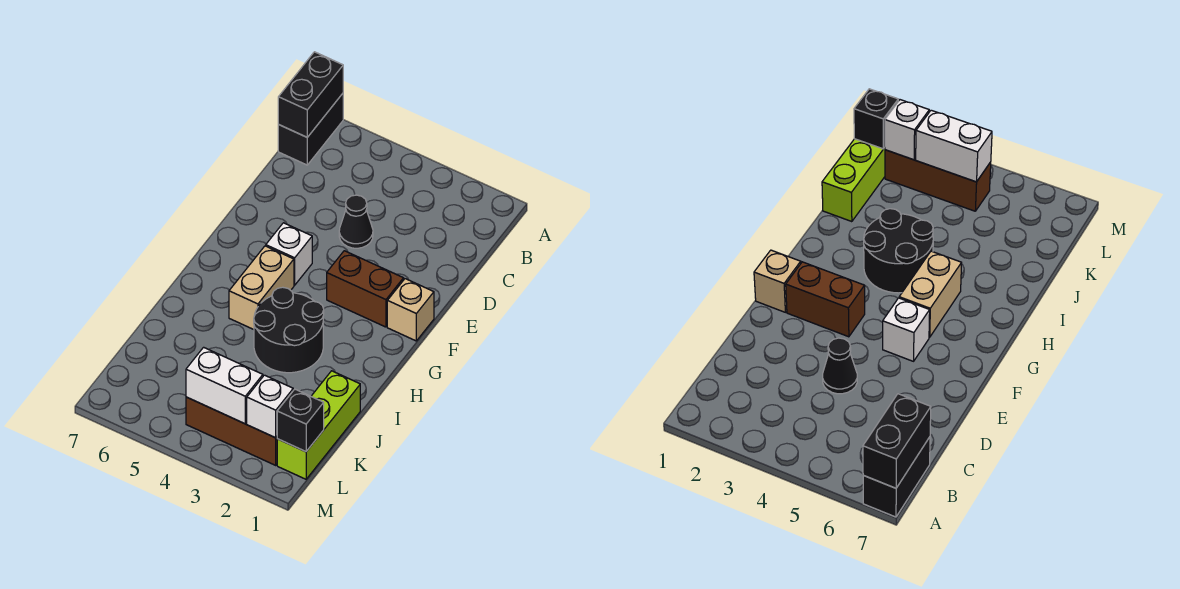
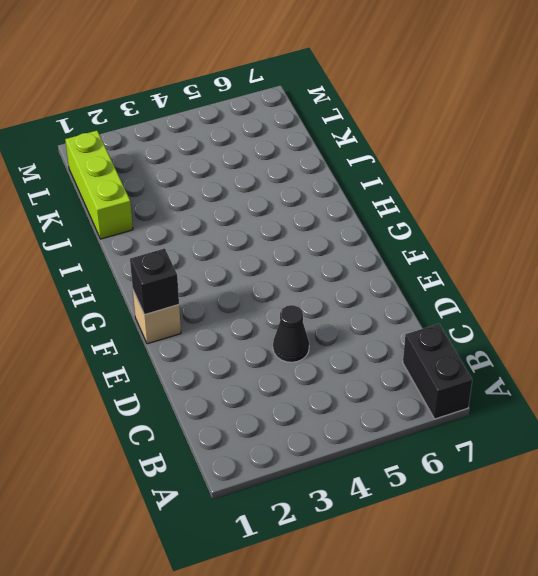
black brick F1 level 2 -> black brick L1 level 2
none -> brown brick F2:F3 level 1
none -> white brick F5 level 1
none -> tan brick G5:H5 level 1

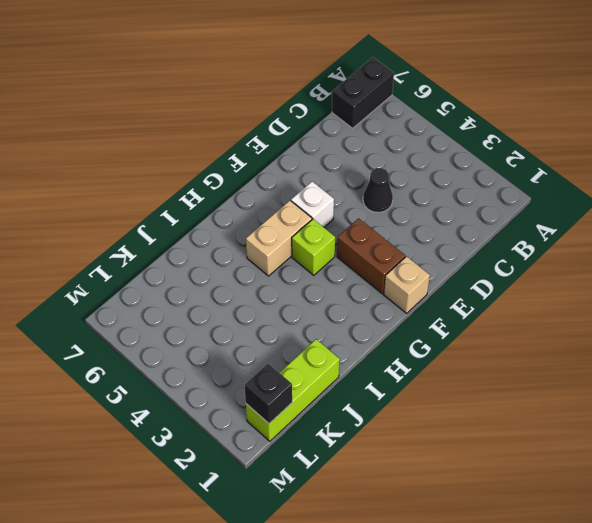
lime brick G4 level 1 -> none
none -> black round brick H3:I4 level 1
none -> brown brick L2:L4 level 1
none -> black brick A7:B7 level 2

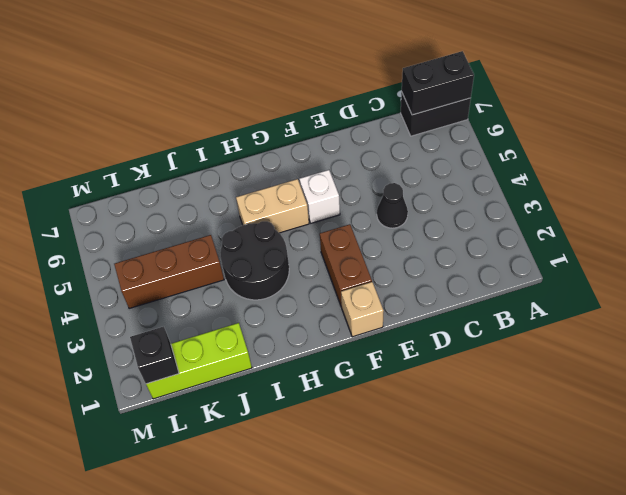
brown brick J4:L4 level 1 -> brown brick L2:L4 level 1
none -> white brick L2 level 2
none -> white brick L3:L4 level 2

